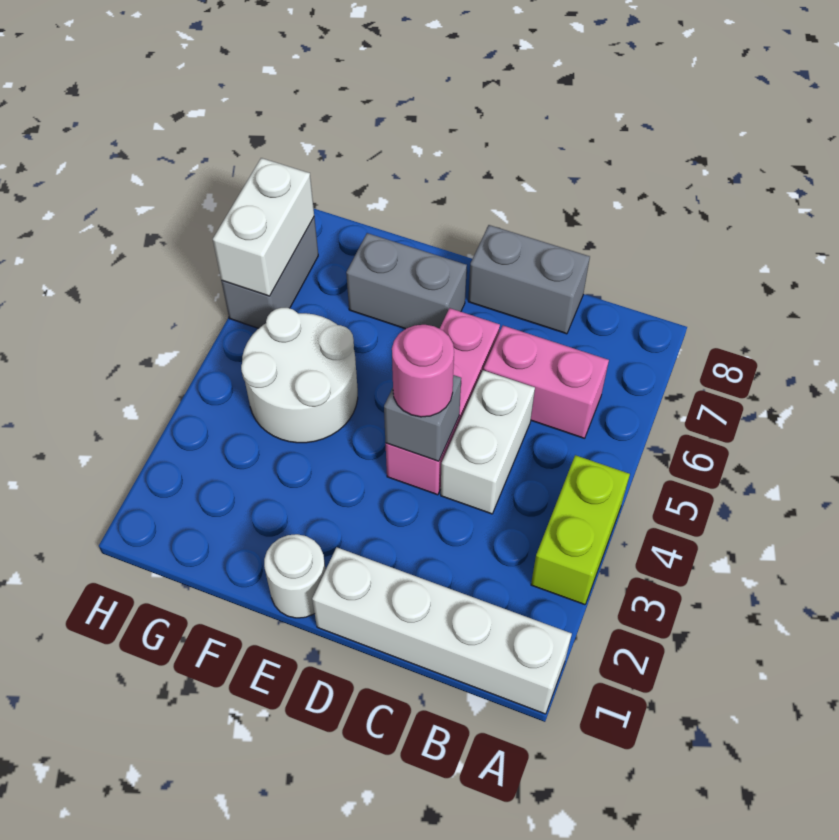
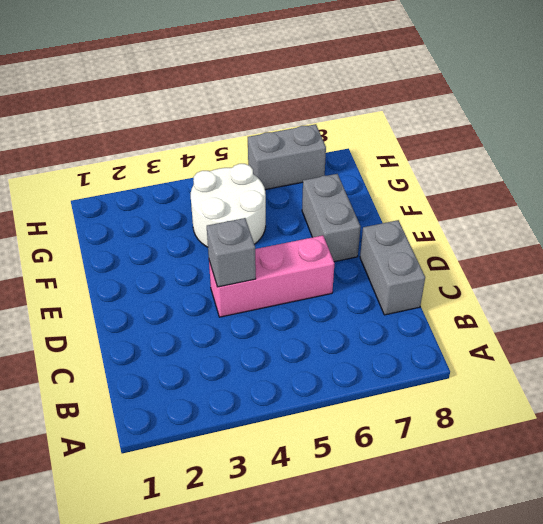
none -> white brick A1:D1 level 1
none -> lime brick A3:A4 level 1
none -> pink brick B6:C6 level 1

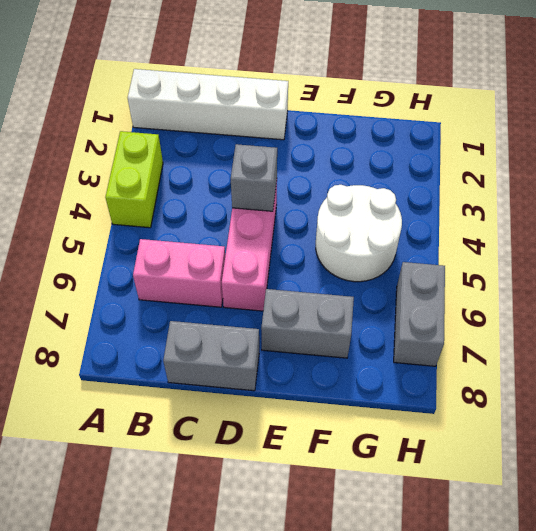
none -> white brick C4:C5 level 1
none -> white round brick E1 level 1
none -> white brick H6:H7 level 2

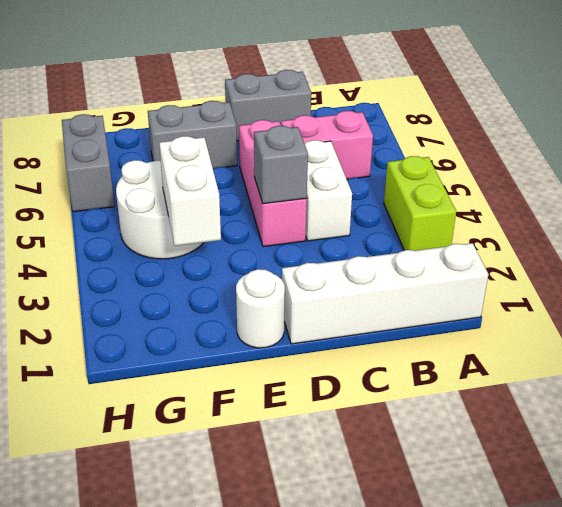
white brick F3:F4 level 2 -> white brick H6:H7 level 2
none -> pink round brick D4 level 3

